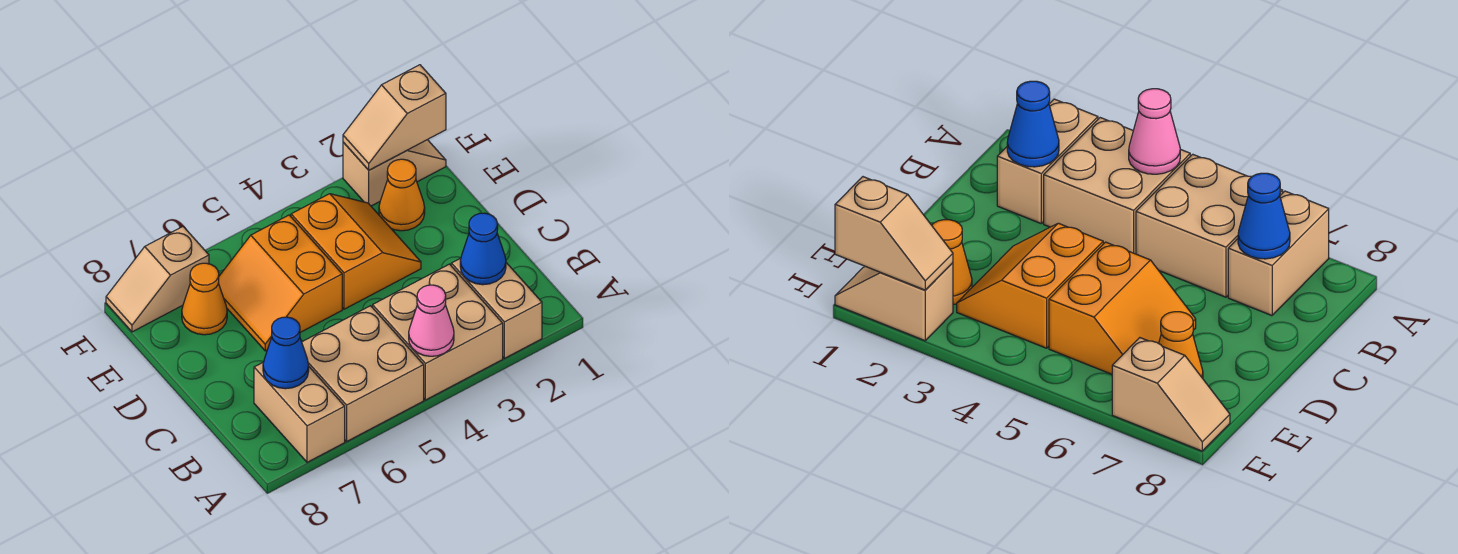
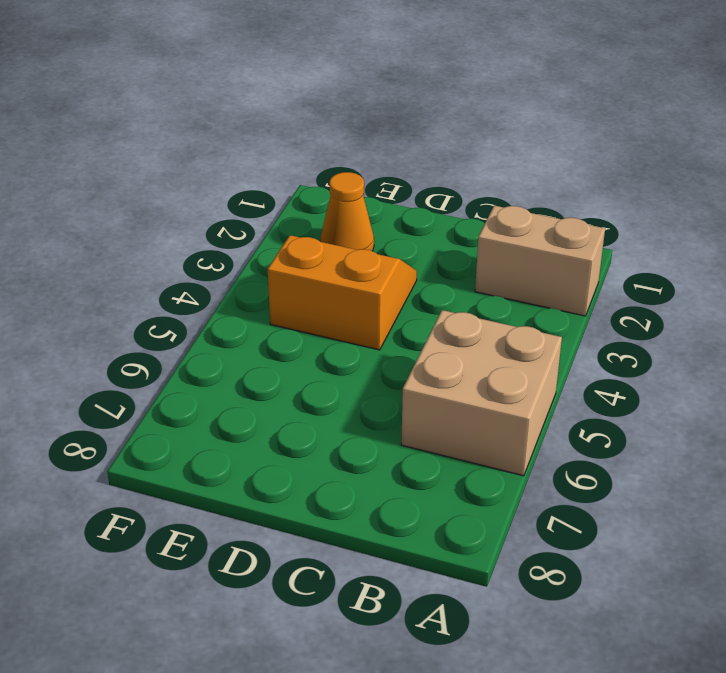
none -> tan brick A3:B4 level 1
none -> tan brick A7:B7 level 1
none -> orange slope D5:E6 level 1 top 5

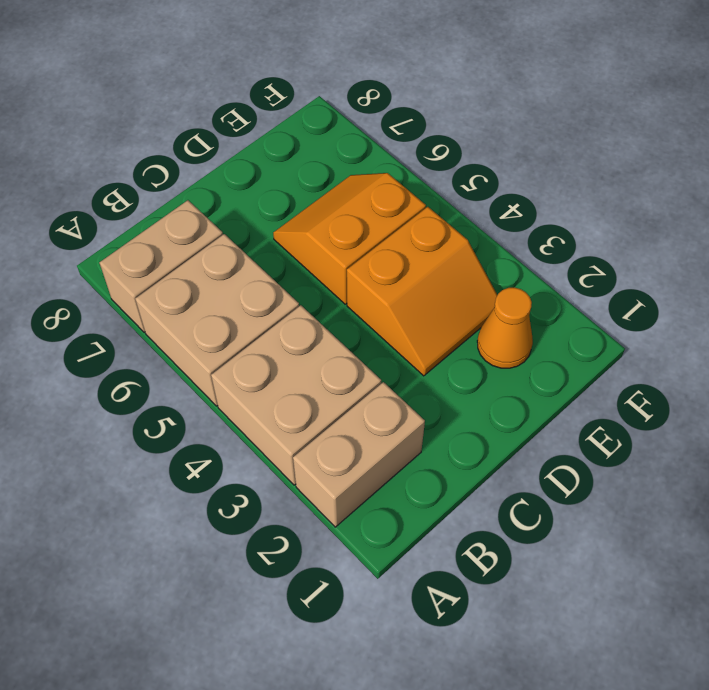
none -> orange cone E7 level 1
none -> tan slope F1:F2 level 1 top 2
none -> tan slope F7:F8 level 1 top 7

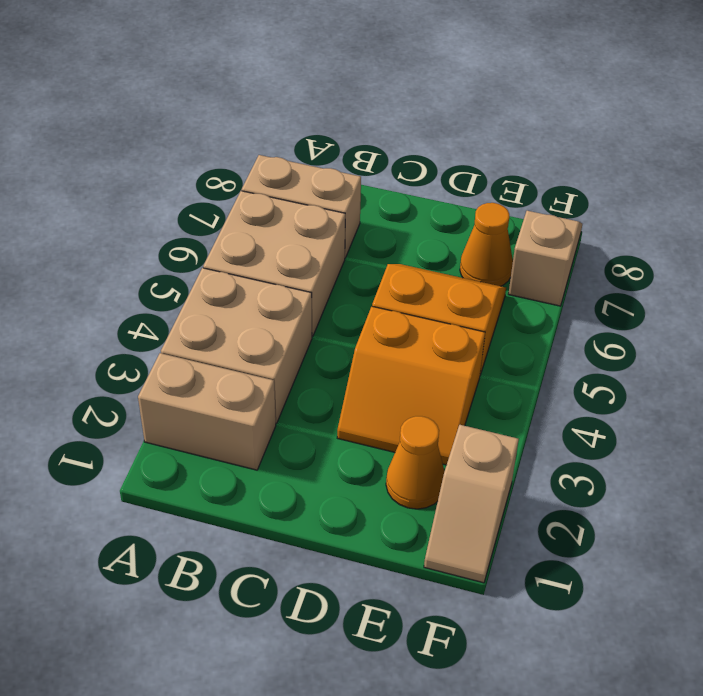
none -> pink cone A4 level 2
none -> blue cone B2 level 2
none -> blue cone B7 level 2

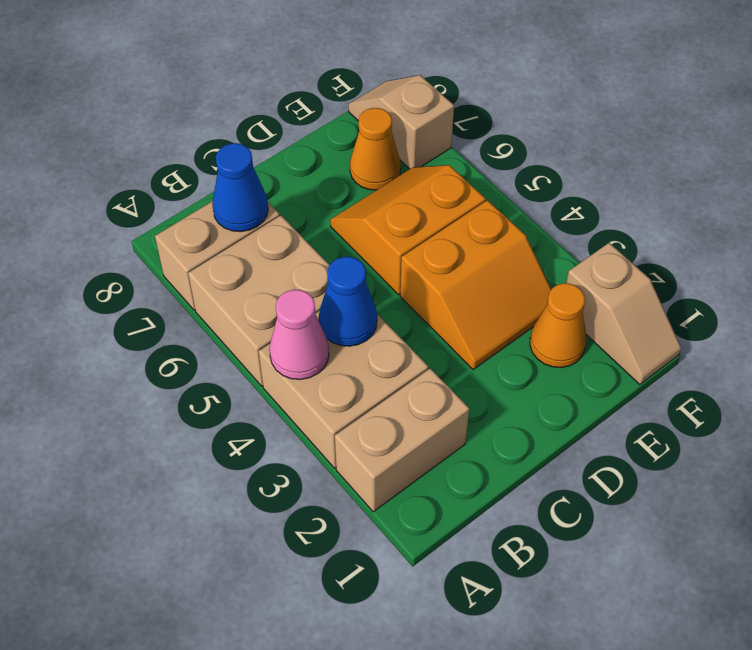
blue cone B4 level 2 -> blue cone B2 level 2
none -> tan slope F1:F2 level 2 top 1

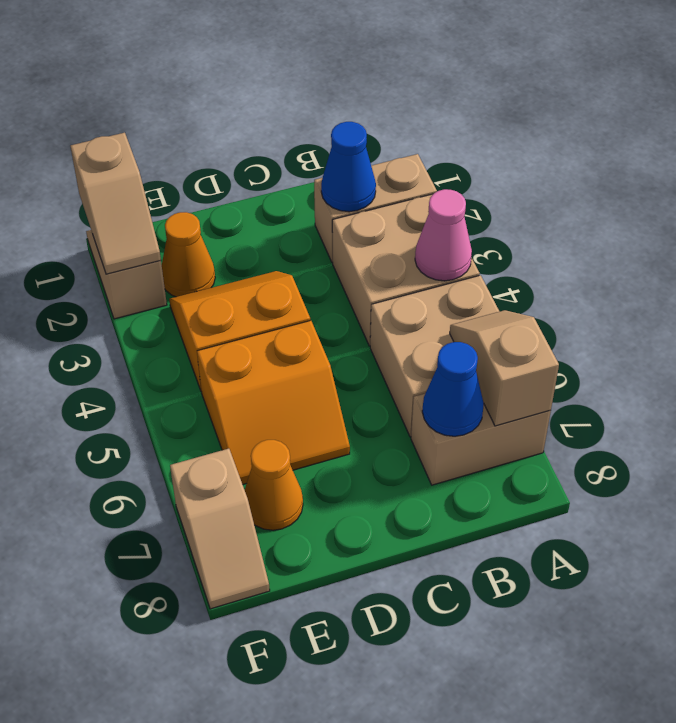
tan slope A6:A7 level 2 top 7 -> none

